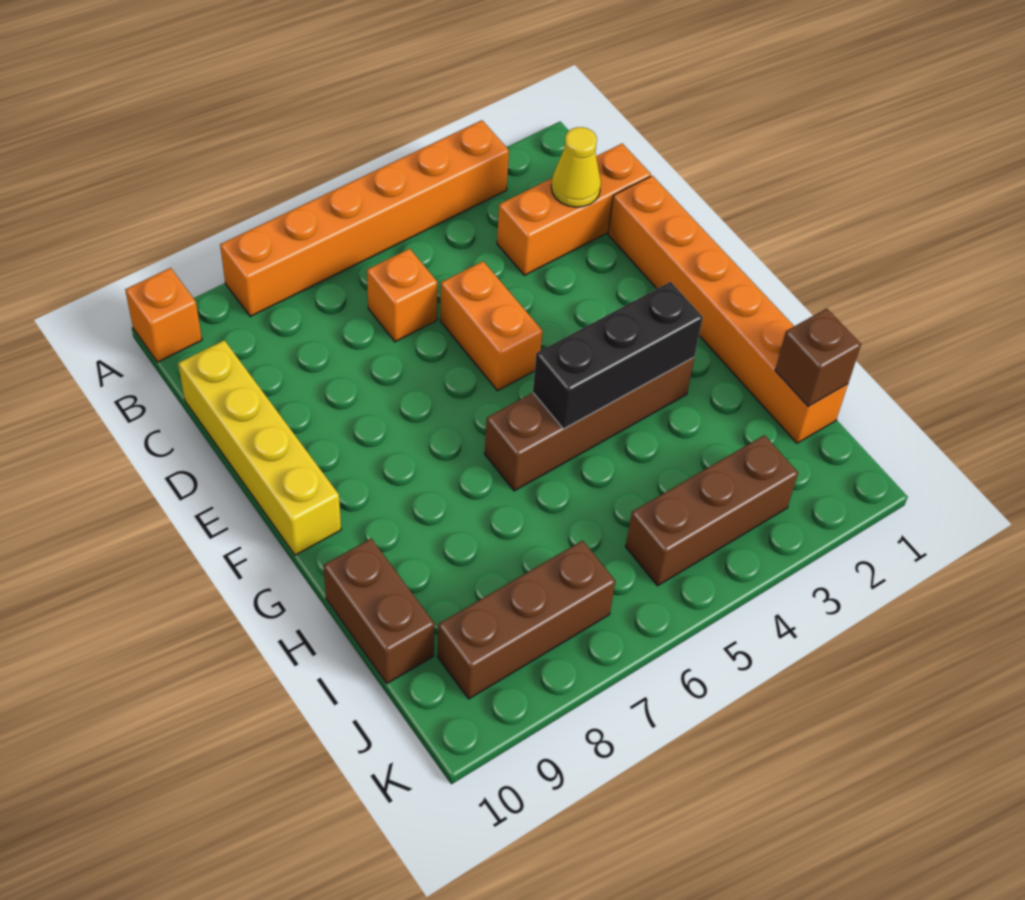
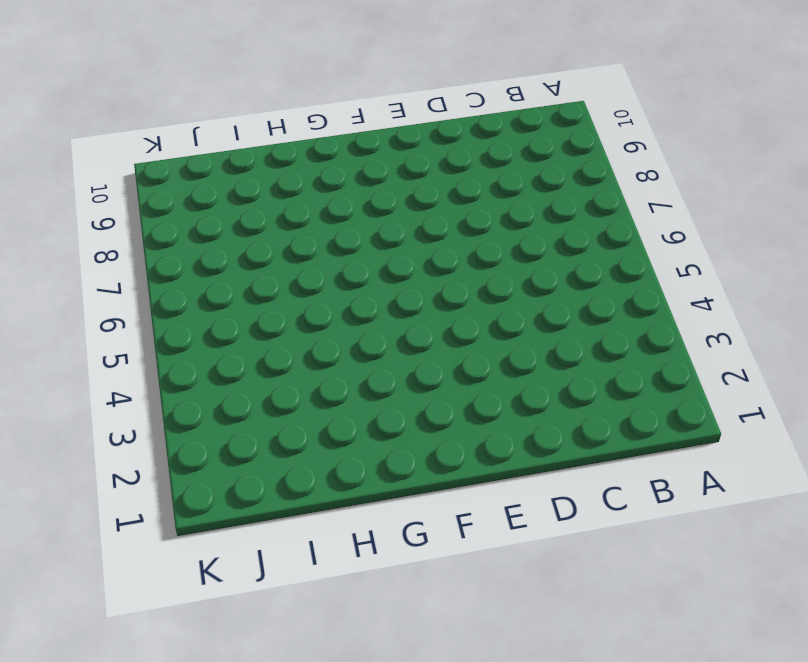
none -> orange brick A3:A8 level 1
none -> orange brick A10 level 1
none -> orange brick C1:C3 level 1

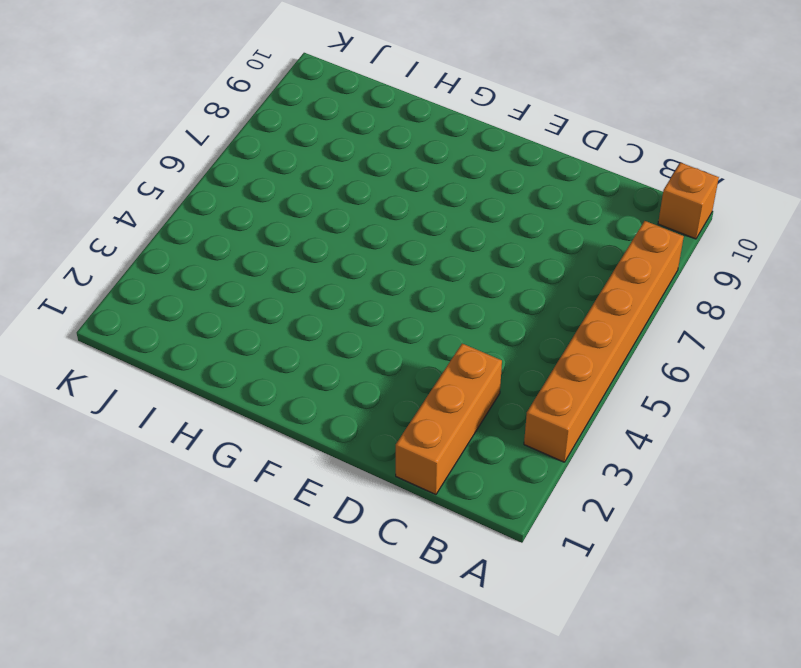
none -> orange brick C6 level 1
none -> yellow brick C10:F10 level 1
none -> orange brick D1:I1 level 1

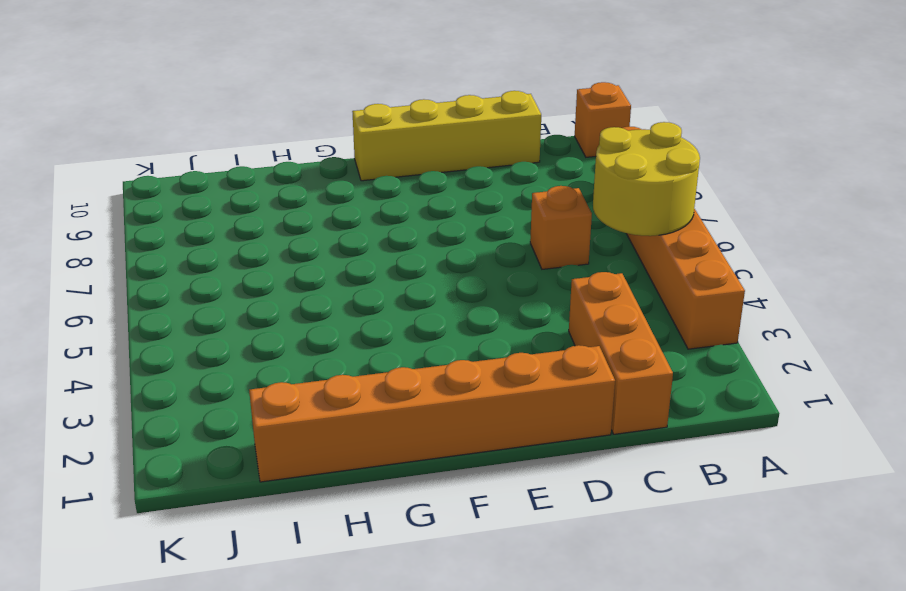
yellow round brick A5:B6 level 2 -> none
none -> orange brick D5:E5 level 1
none -> brown brick G3:G6 level 1
none -> brown brick H10:I10 level 1

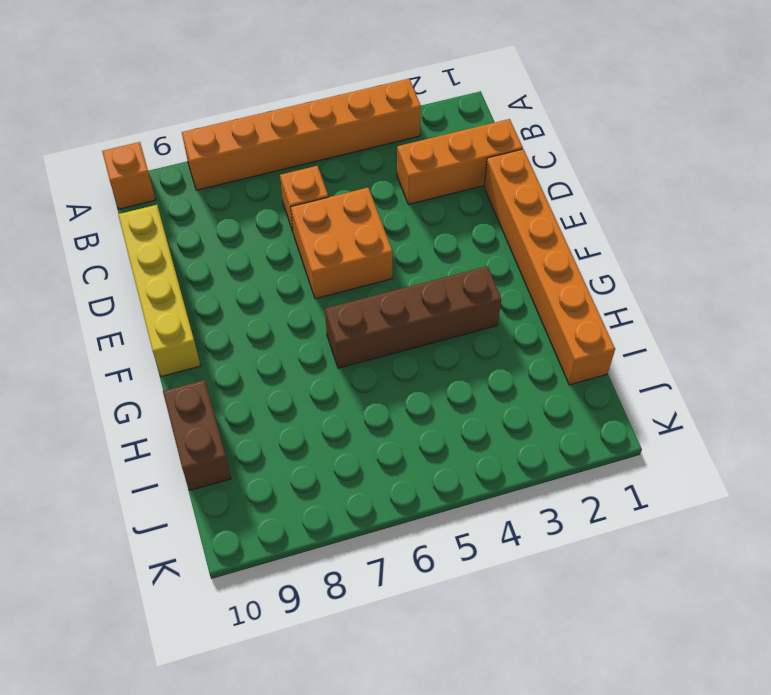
orange brick D5:E6 level 1 -> orange brick D5:E5 level 1
none -> brown brick J3:J5 level 1
none -> brown brick J7:J9 level 1
none -> yellow cone C2 level 2

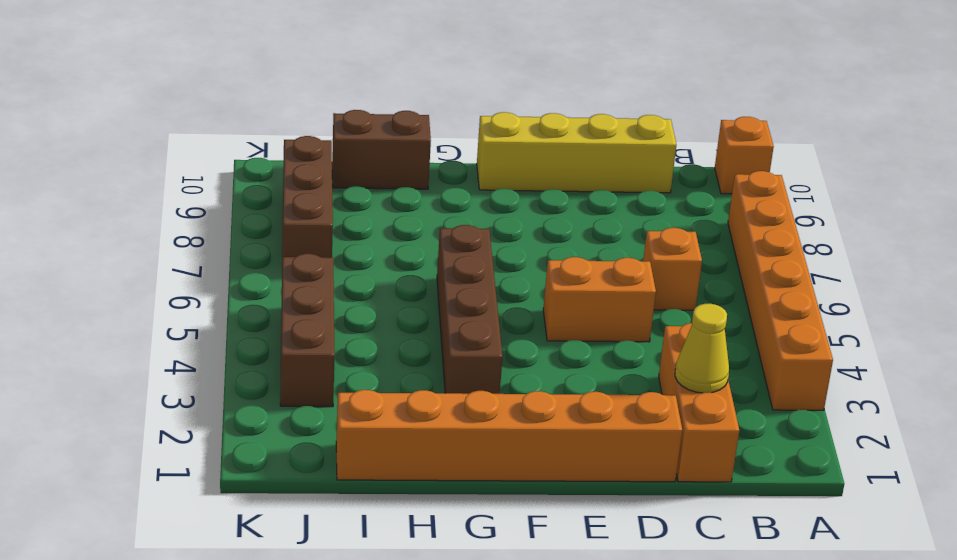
none -> black brick G3:G5 level 2
none -> brown brick I1 level 2

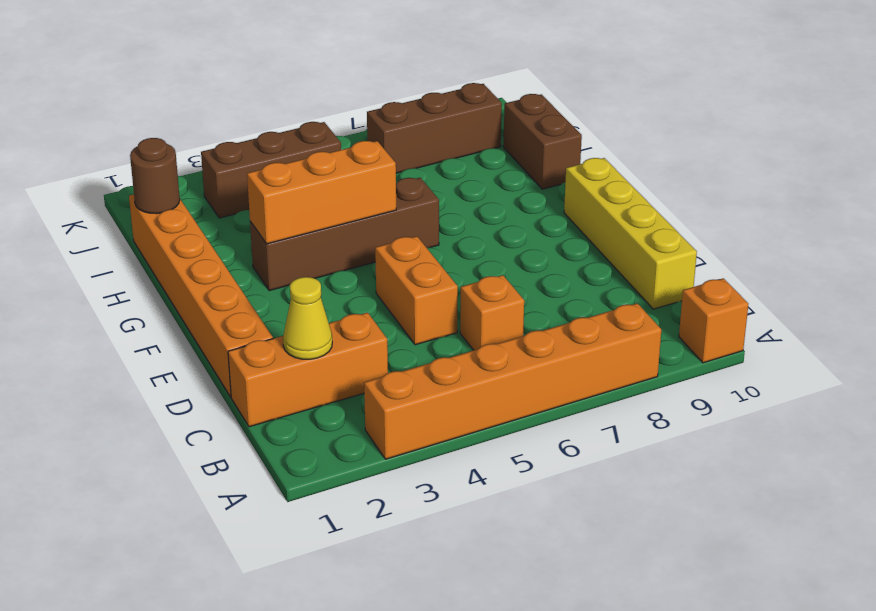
orange brick G3:G5 level 2 -> black brick G3:G5 level 2
brown round brick I1 level 2 -> brown brick I1 level 2

